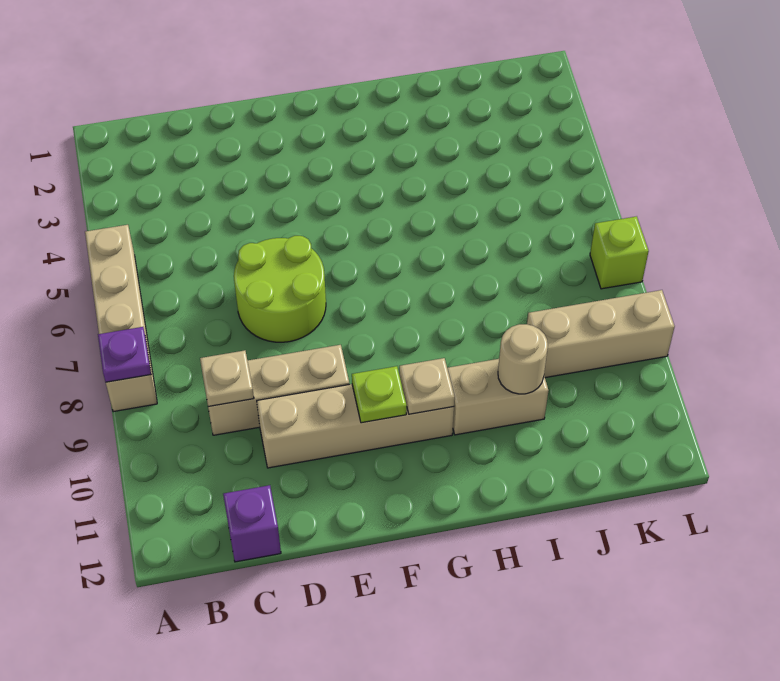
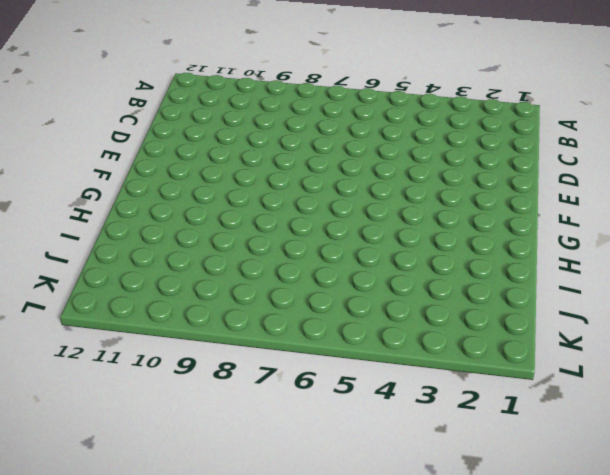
none -> tan brick A5:A8 level 1
none -> tan brick C9:E9 level 1
none -> purple brick C12 level 1

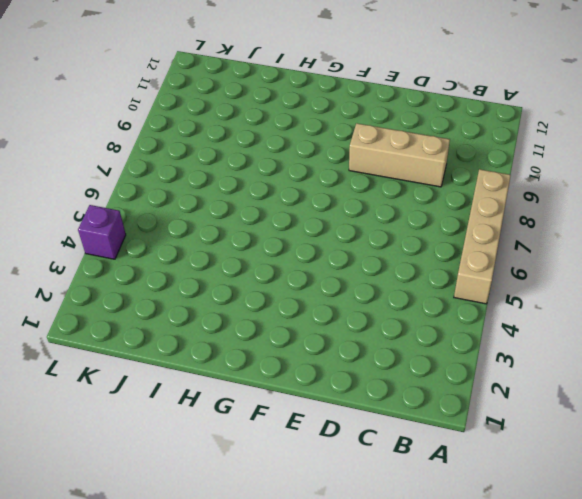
purple brick L4 level 1 -> purple brick C12 level 1
none -> lime round brick D6:E7 level 1
none -> tan brick D10:G10 level 1
none -> tan brick H10:I10 level 1

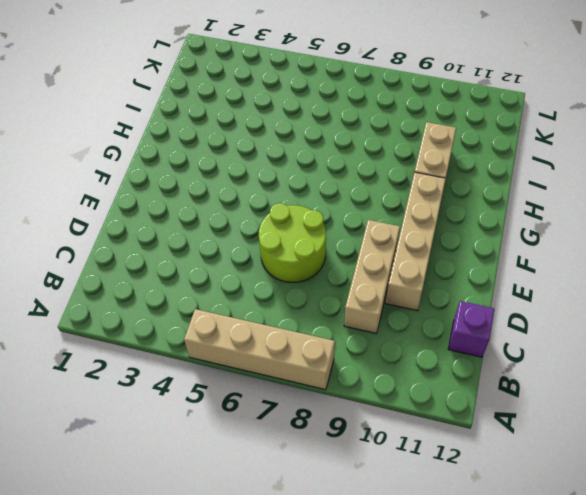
none -> tan brick J9:L9 level 1
none -> lime brick L7 level 1
none -> purple plate A8 level 2

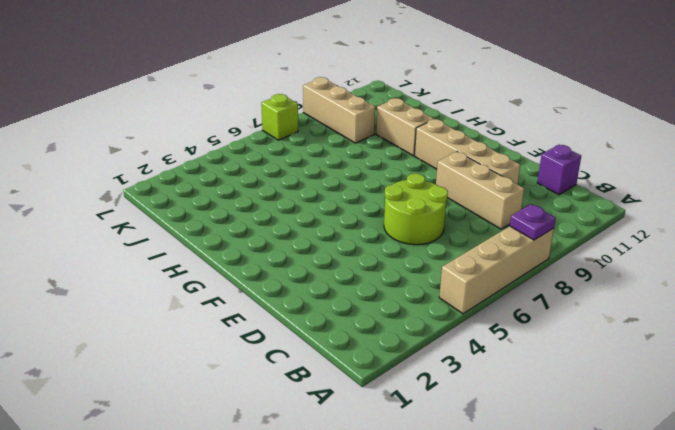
none -> tan plate C9 level 2
none -> lime plate F10 level 2
none -> tan plate G10 level 2

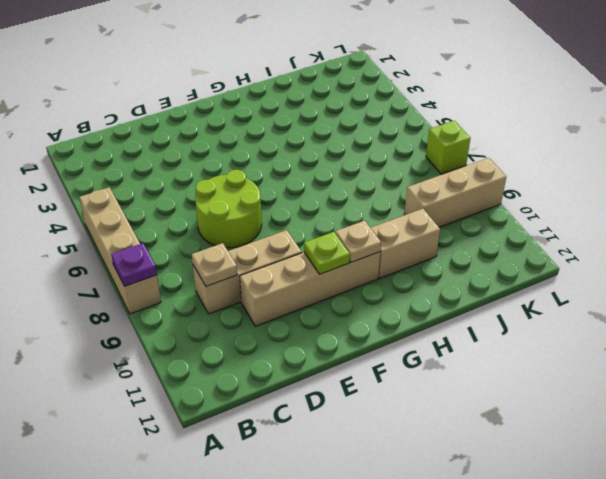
none -> purple brick C12 level 1
none -> tan round brick I10 level 2

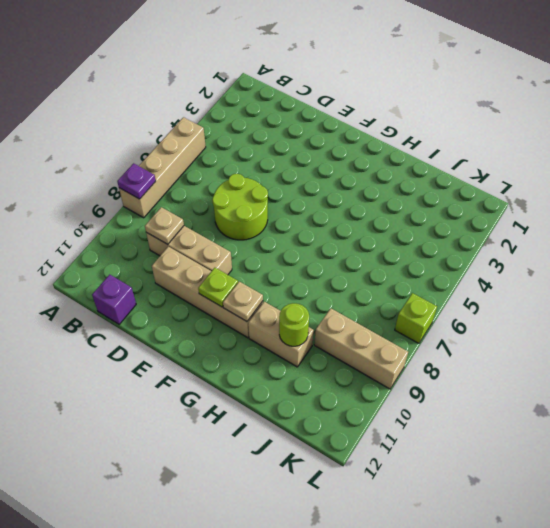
lime round brick I10 level 2 -> tan round brick I10 level 2

